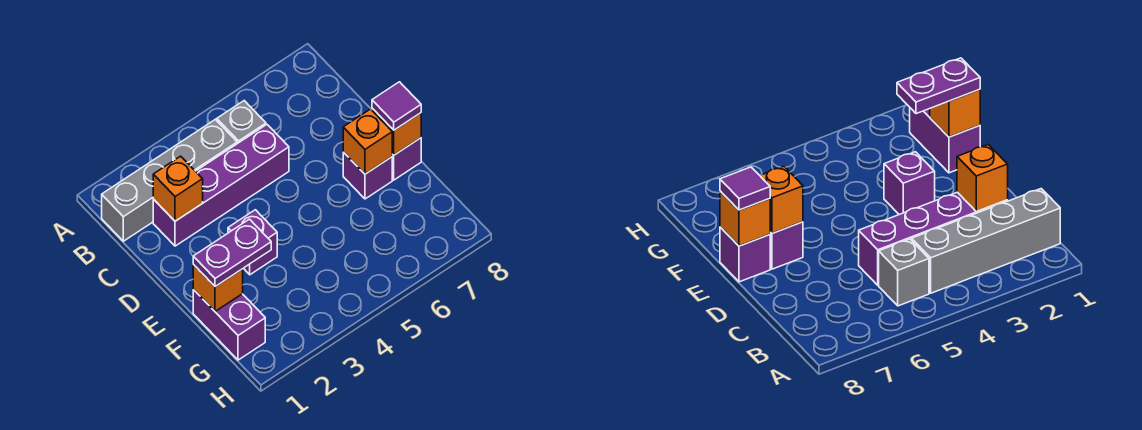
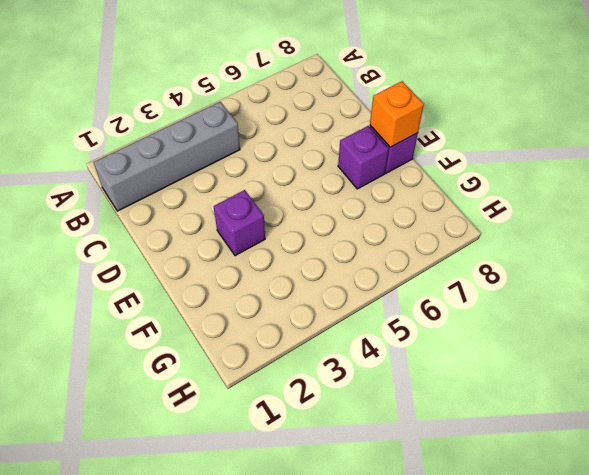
none -> grey brick B5 level 1
none -> purple brick C2:C5 level 1
none -> purple brick F1:G1 level 1

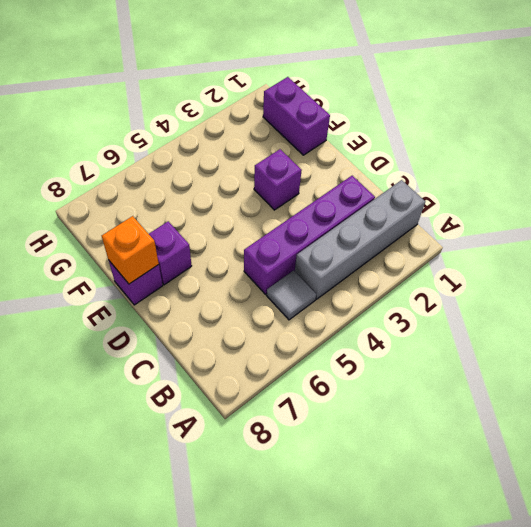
grey tile B5 level 1 -> grey brick B5 level 1
none -> orange brick C2 level 2
none -> orange brick E7 level 2
none -> orange brick F1 level 2

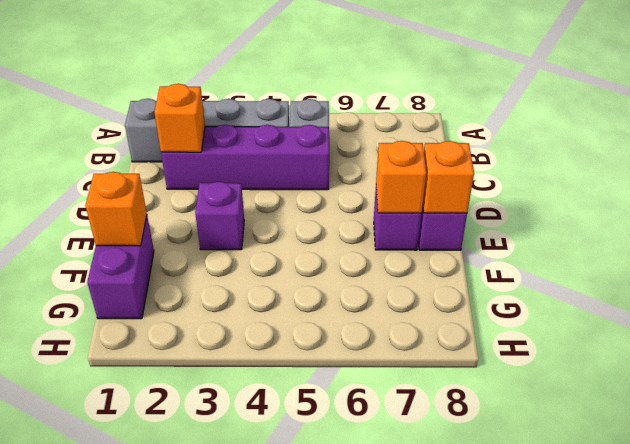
none -> purple tile E8 level 3
none -> purple plate F1:F2 level 3

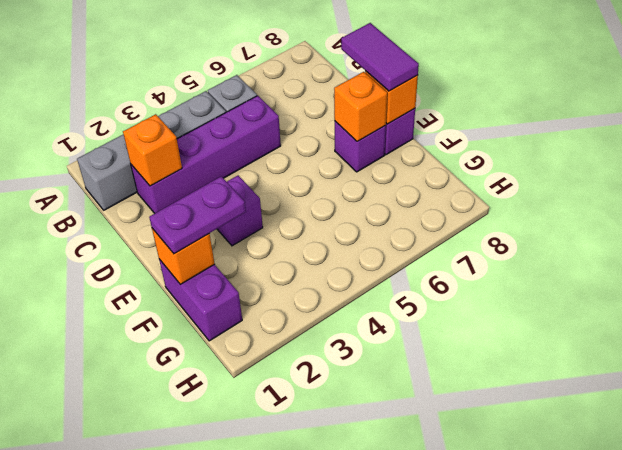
purple tile D8:E8 level 3 -> purple tile E8 level 3

